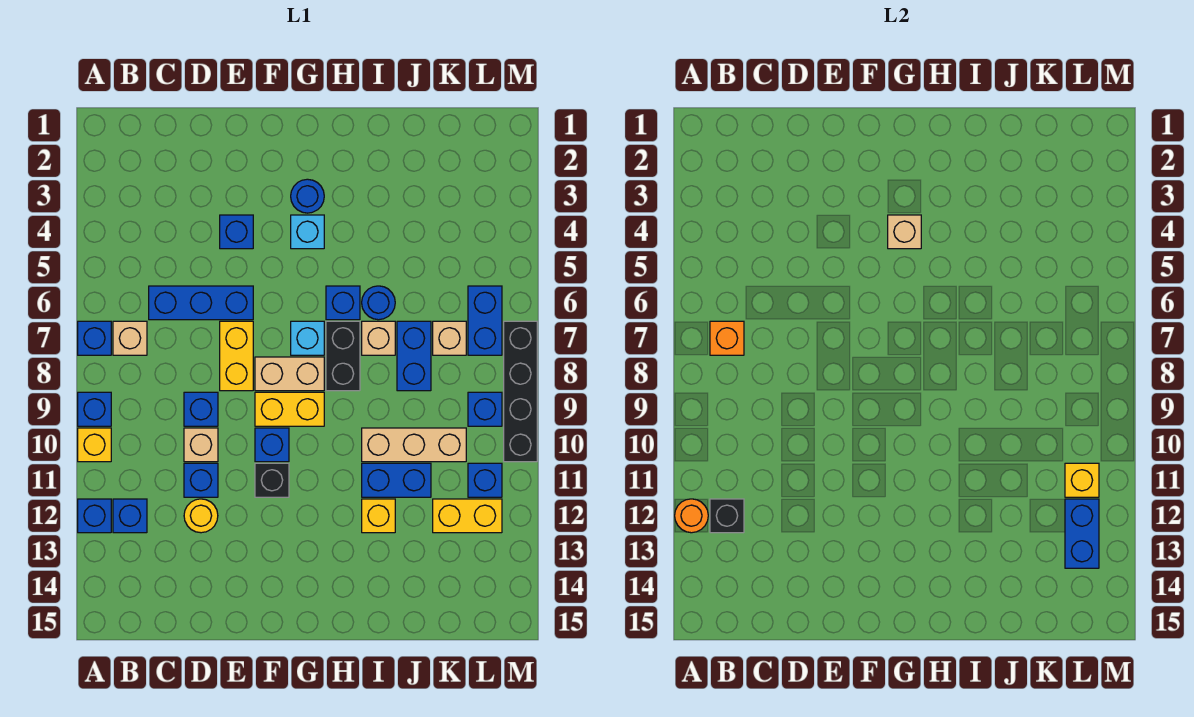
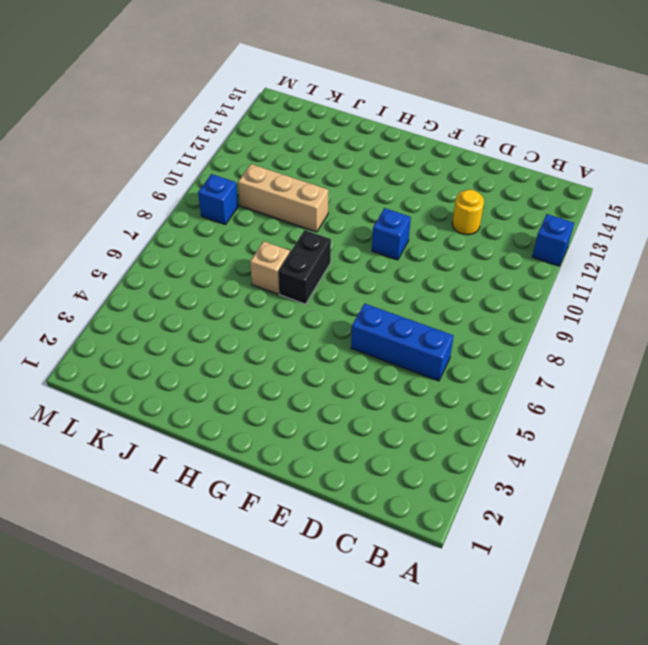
none -> blue brick A7 level 1
none -> blue brick A9 level 1
none -> yellow brick A10 level 1
none -> tan brick B7 level 1

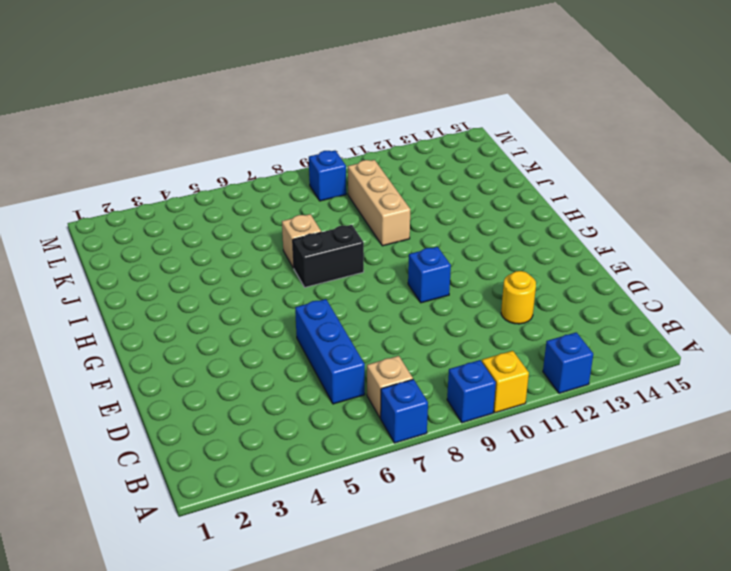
none -> blue brick B12 level 1
none -> blue brick D9 level 1
none -> tan brick D10 level 1
none -> blue brick D11 level 1

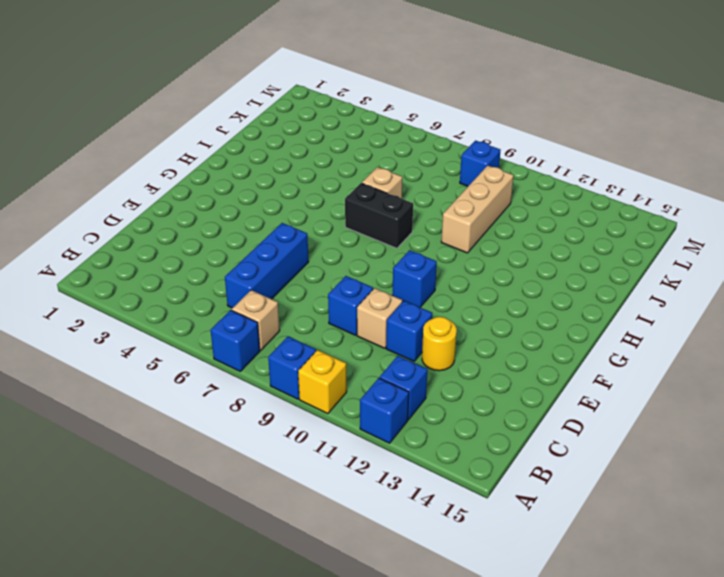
none -> blue brick E4 level 1
none -> yellow brick E7:E8 level 1
none -> tan brick F8:G8 level 1
none -> yellow brick F9:G9 level 1

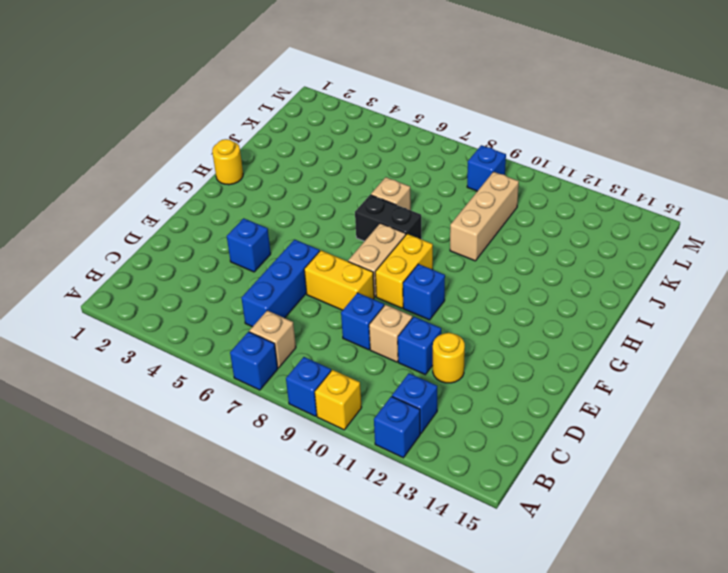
yellow round brick H1 level 1 -> none
none -> black brick F11 level 1
none -> blue round brick G3 level 1
none -> cyan brick G4 level 1
none -> cyan brick G7 level 1

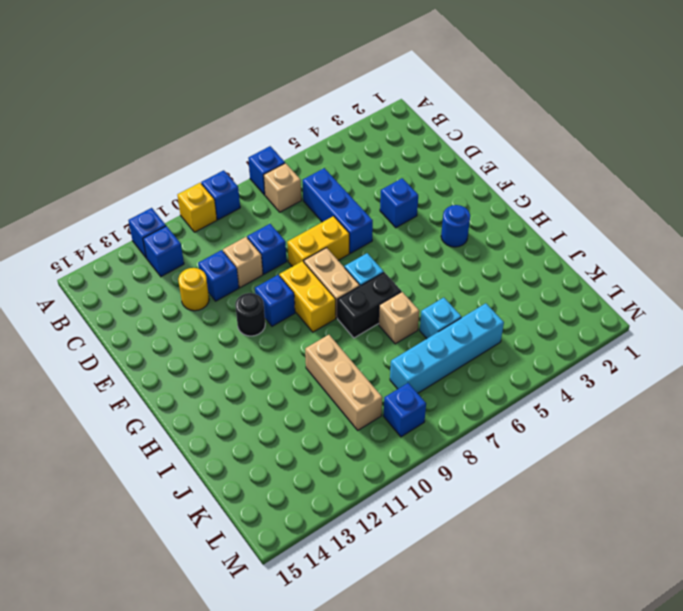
black round brick F11 level 1 -> black brick F11 level 1
cyan brick J6 level 1 -> cyan brick G4 level 1
cyan brick K5:K8 level 1 -> tan brick K7 level 1
none -> blue brick H6 level 1
none -> blue round brick I6 level 1
none -> blue brick I11:J11 level 1
none -> yellow brick I12 level 1

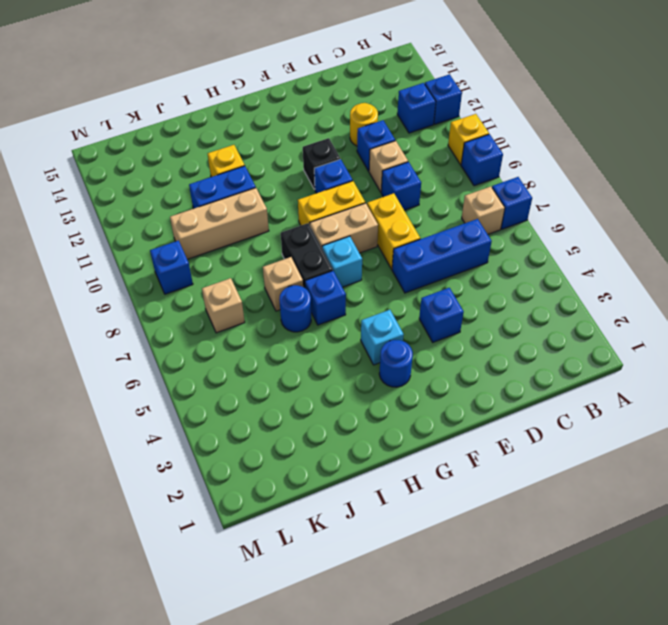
none -> blue brick J7:J8 level 1
none -> yellow brick K12:L12 level 1
none -> blue brick L6:L7 level 1
none -> blue brick L11 level 1

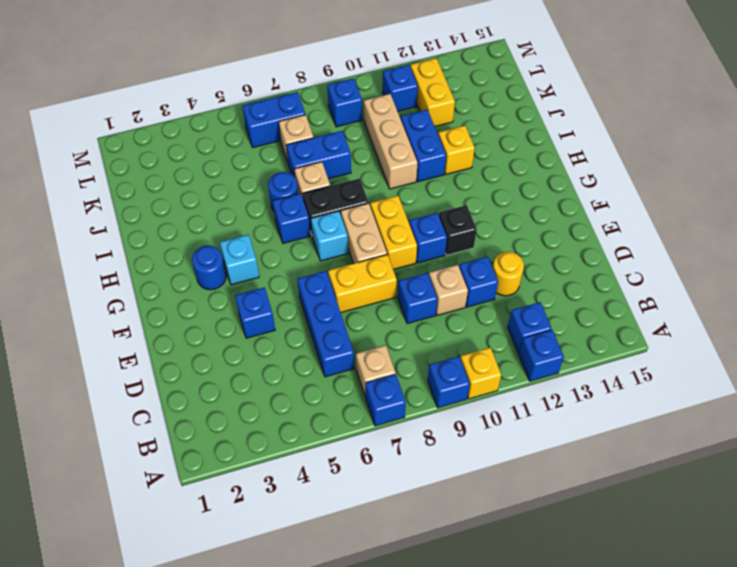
none -> black brick M7:M10 level 1
none -> orange round brick A12 level 2
none -> orange brick B7 level 2
none -> black brick B12 level 2

